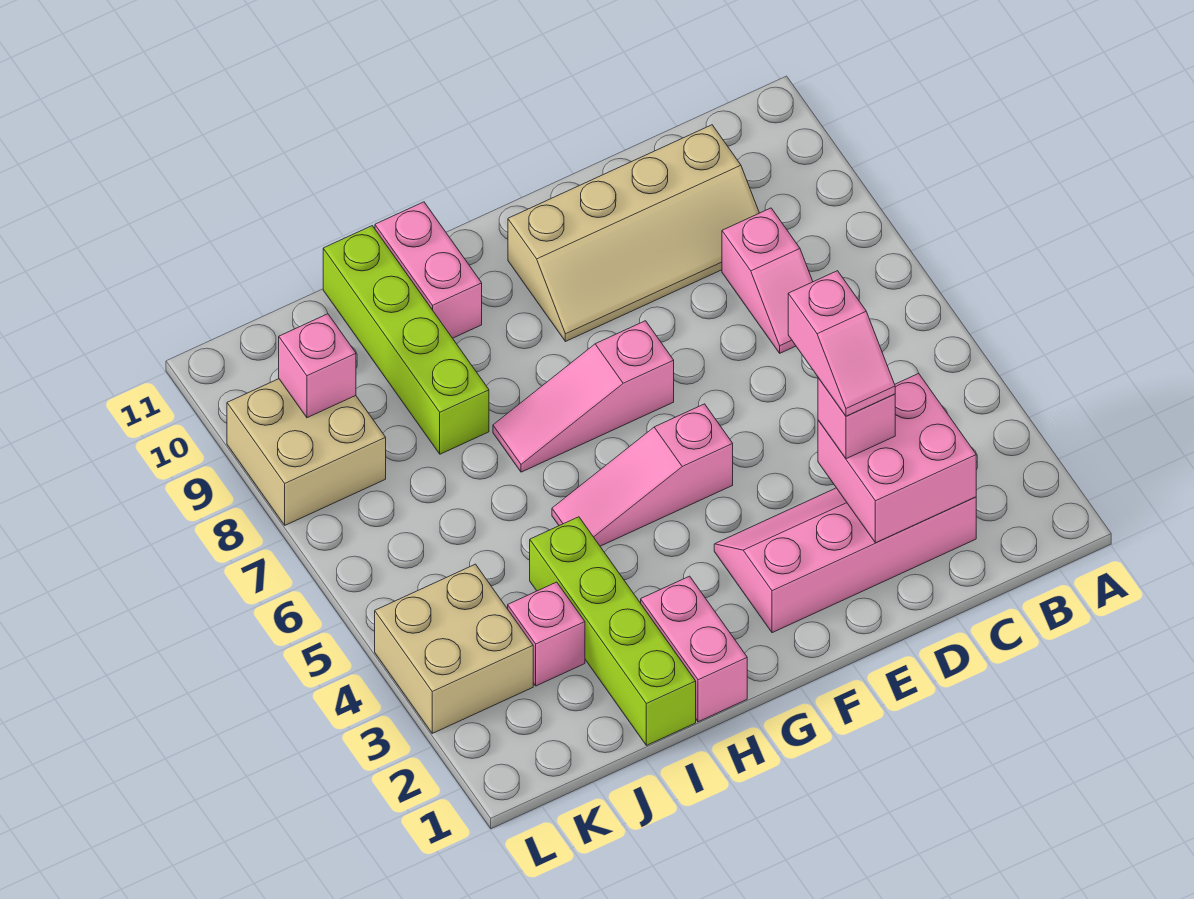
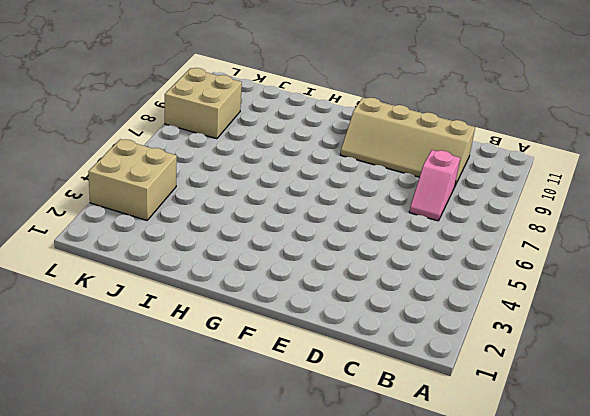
none -> pink slope C2:F3 level 1 top 2
none -> pink slope F5:H5 level 1 top F
none -> pink slope F7:H7 level 1 top F

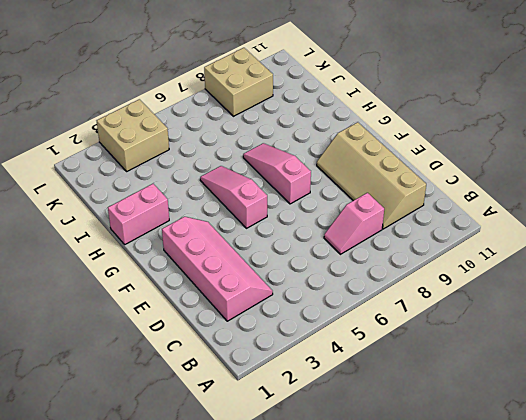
none -> pink brick H10:H11 level 1
none -> lime brick I1:I4 level 1
none -> lime brick I8:I11 level 1

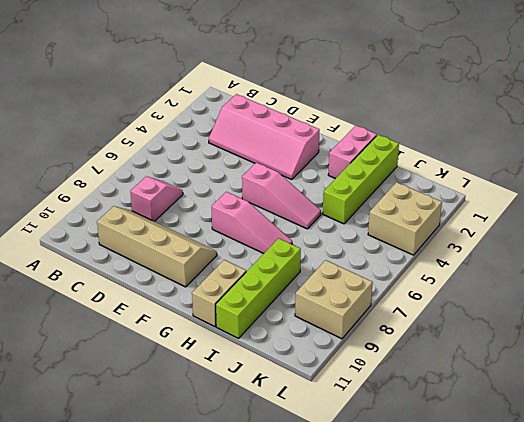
tan brick H10:H11 level 1 -> pink brick H10:H11 level 1
none -> pink brick J3 level 1
none -> pink brick C2:D3 level 2
none -> pink brick K9 level 2

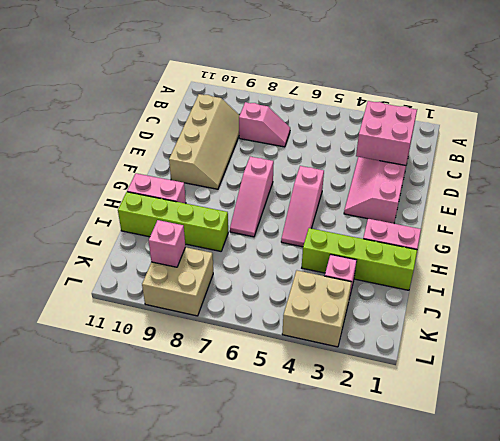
none -> pink brick D3 level 3
none -> pink slope D3:D4 level 4 top 4

